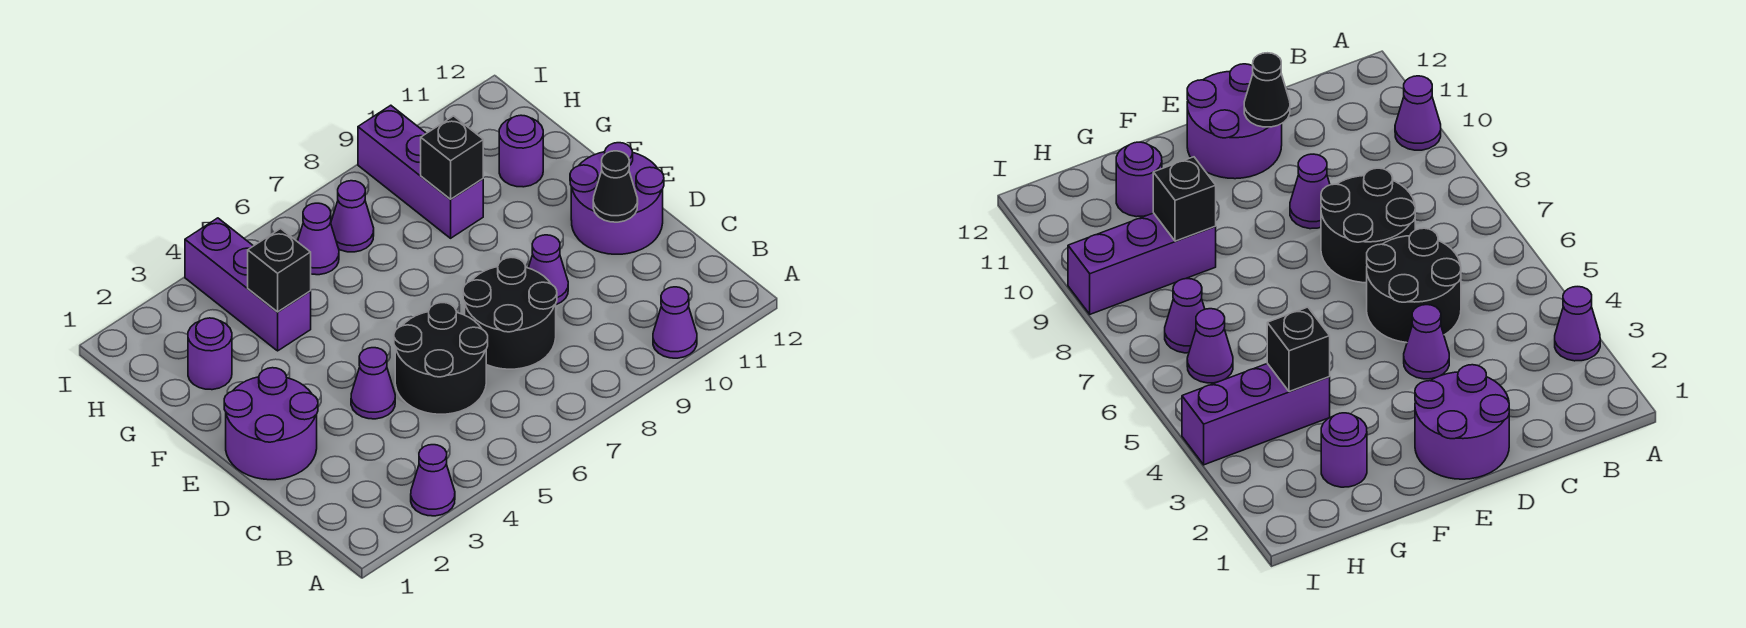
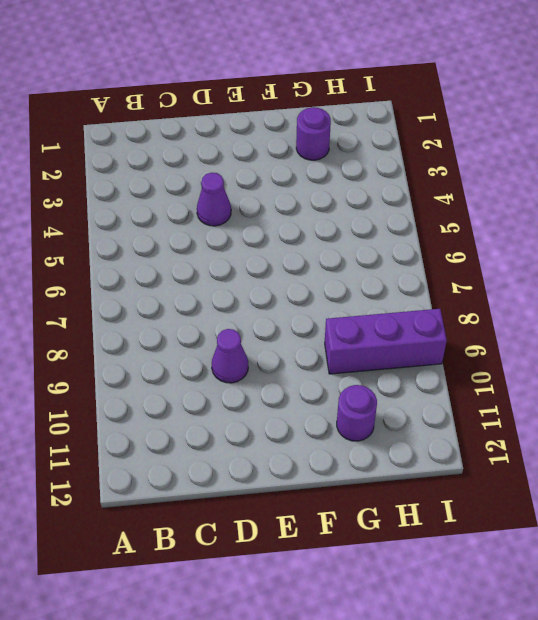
none -> purple cone A3 level 1
none -> purple cone A10 level 1
none -> black round brick C5:D6 level 1

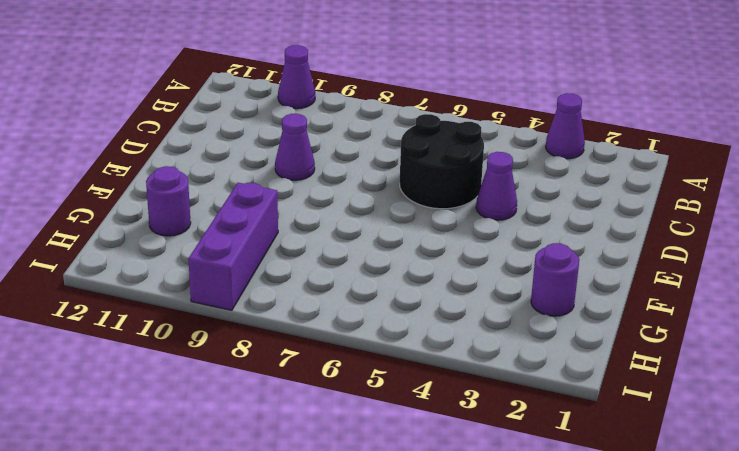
none -> black round brick C7:D8 level 1
none -> purple round brick D1:E2 level 1
none -> purple round brick D11:E12 level 1

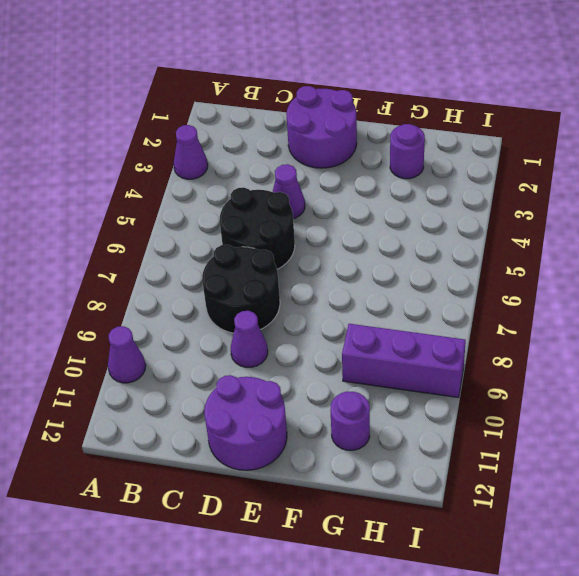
none -> purple brick G4:I4 level 1
none -> purple cone H6 level 1
none -> purple cone H7 level 1

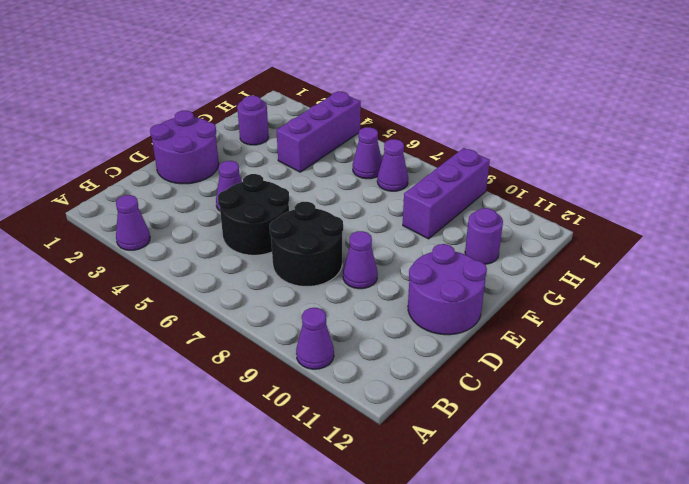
none -> black cone D11 level 2
none -> black brick G4 level 2
none -> black brick G9 level 2

